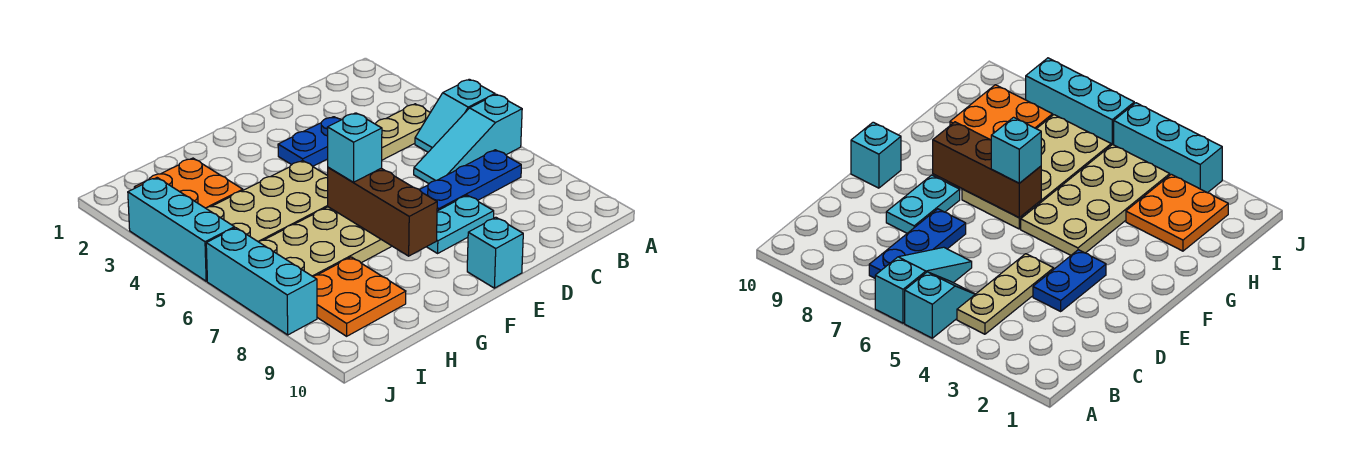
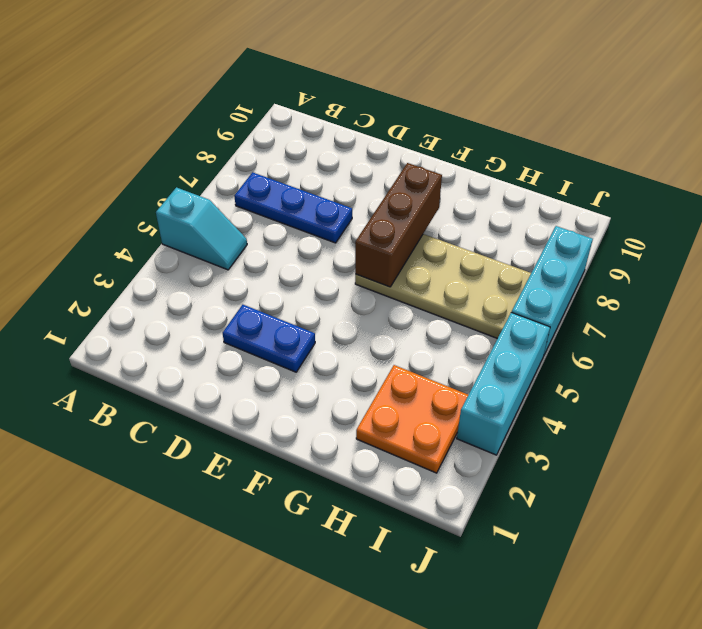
none -> cyan slope A6:C6 level 1 top A
none -> tan plate B4:D4 level 1
none -> cyan plate D8:E8 level 1

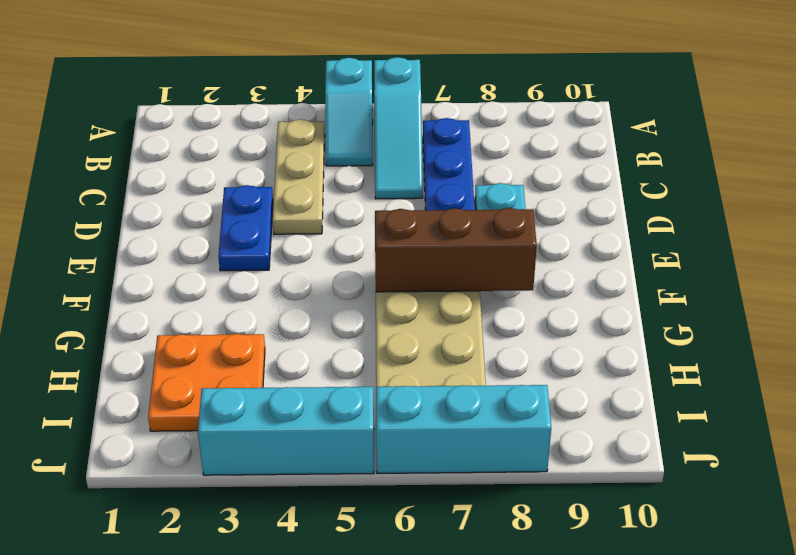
none -> cyan brick E10 level 1
none -> tan plate F4:I5 level 1
none -> orange plate H8:I9 level 1

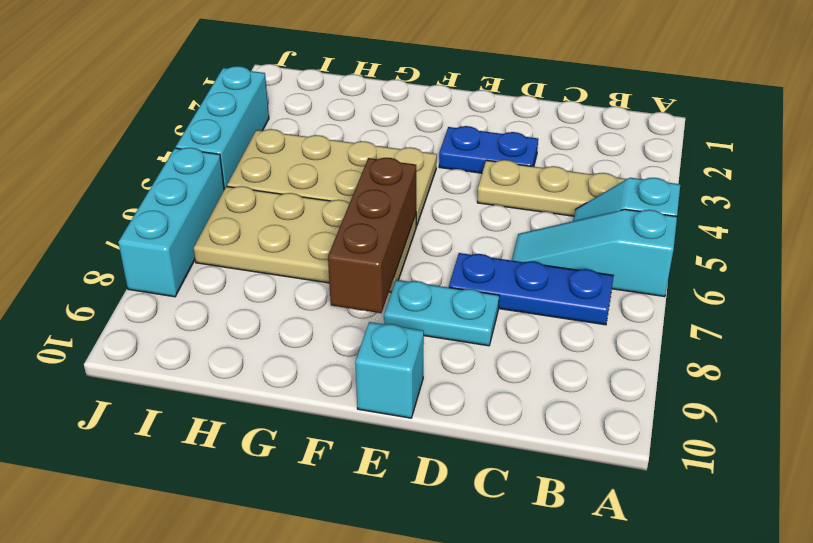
none -> orange plate H2:I3 level 1
none -> orange plate H8:I9 level 1
none -> cyan brick F6 level 3

